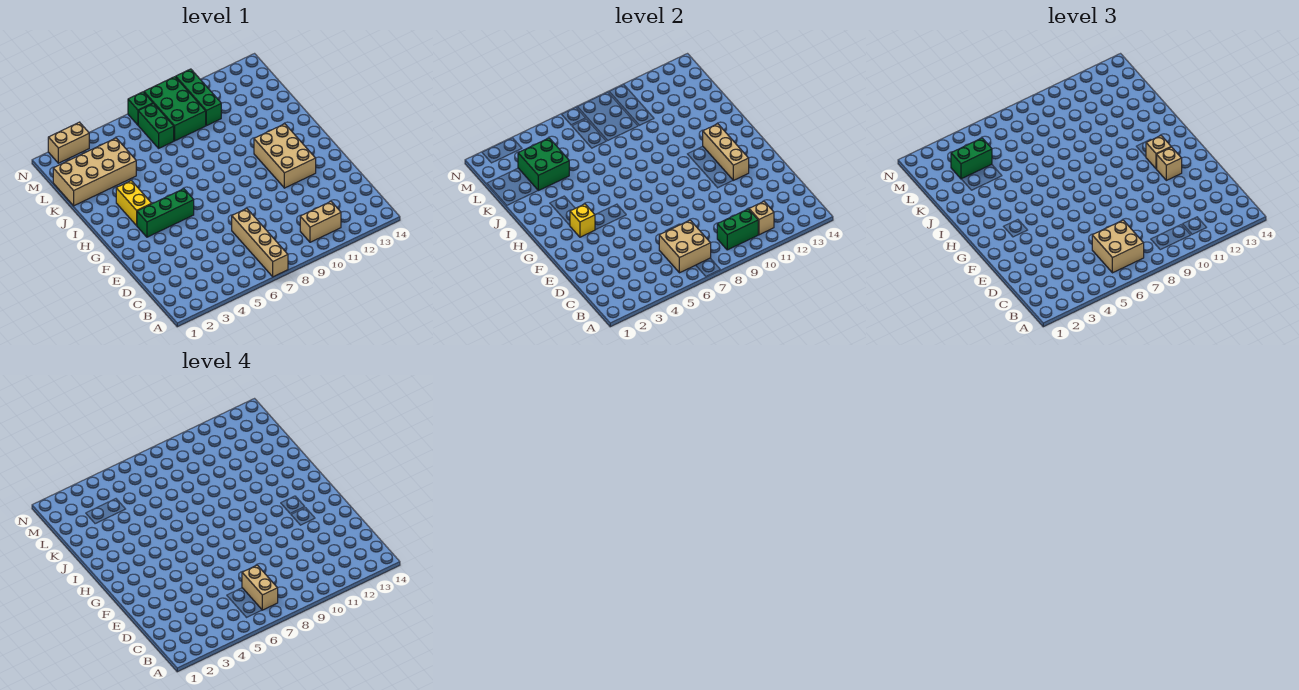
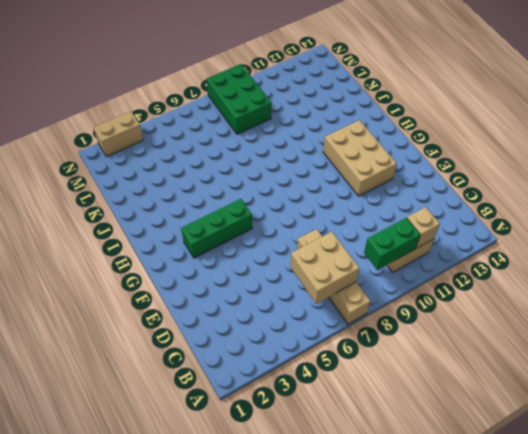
none -> yellow brick H3:I3 level 1
none -> tan brick K1:L4 level 1
none -> green brick L7:M7 level 1

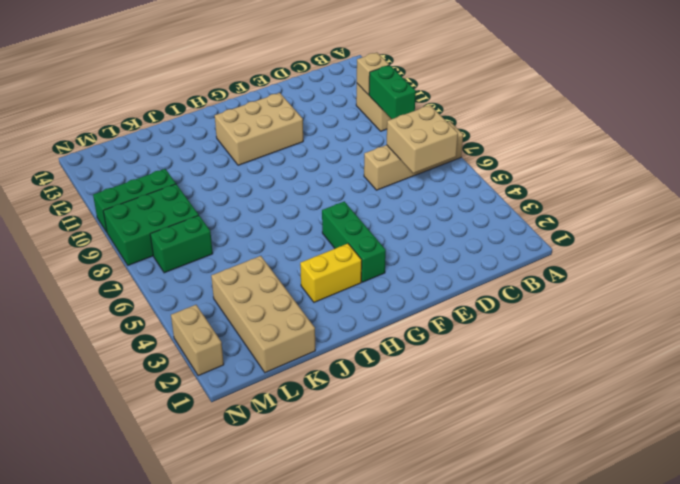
none -> green brick N7 level 1
none -> tan brick F12:H12 level 2
none -> yellow brick G3 level 2

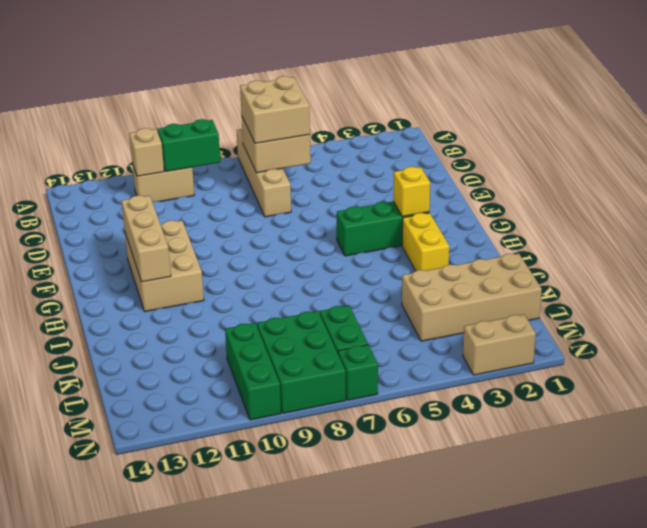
none -> green brick K3:L4 level 2
none -> tan brick F12 level 3
none -> tan brick G12 level 3

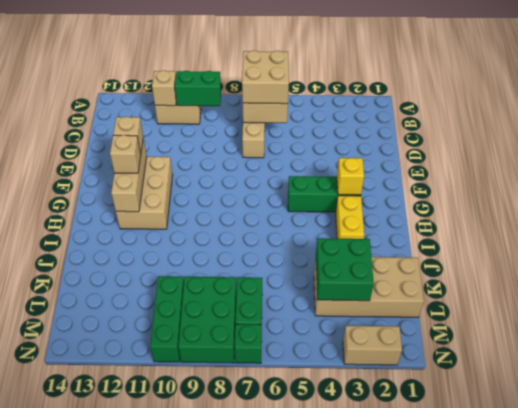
none -> green brick L3:L4 level 3
none -> tan brick B7:C7 level 4

